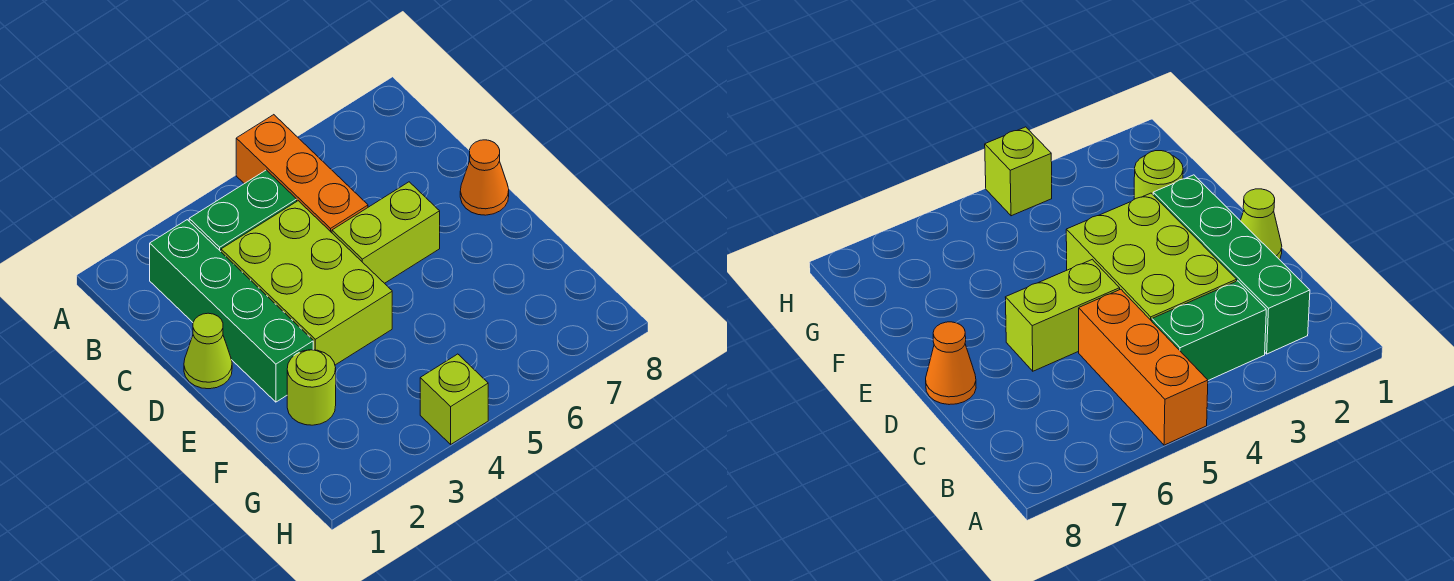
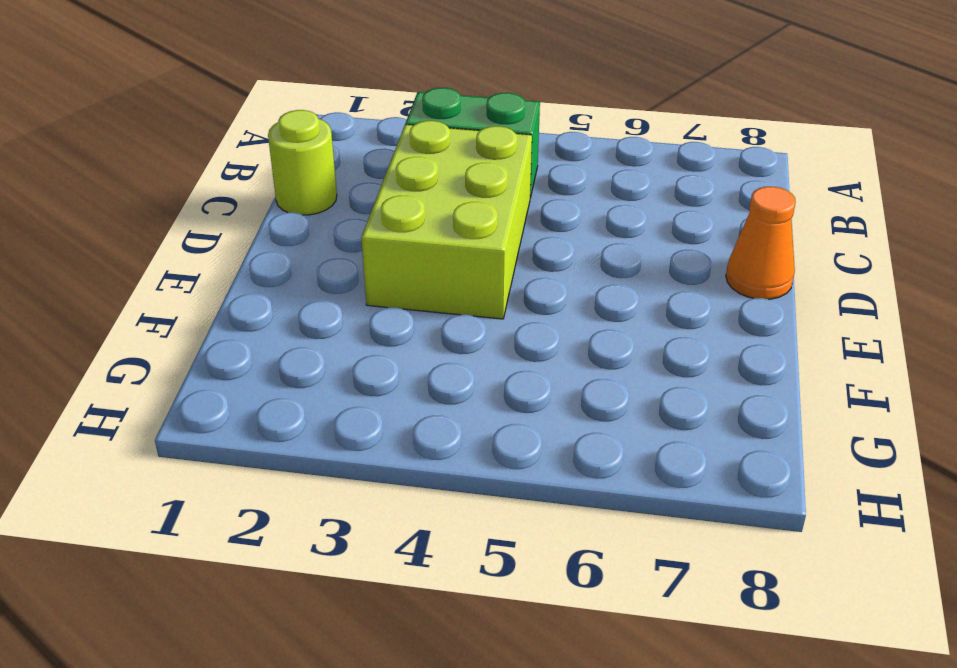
lime round brick C1 level 1 -> lime round brick F2 level 1
none -> orange brick A5:C5 level 1
none -> green brick B2:E2 level 1

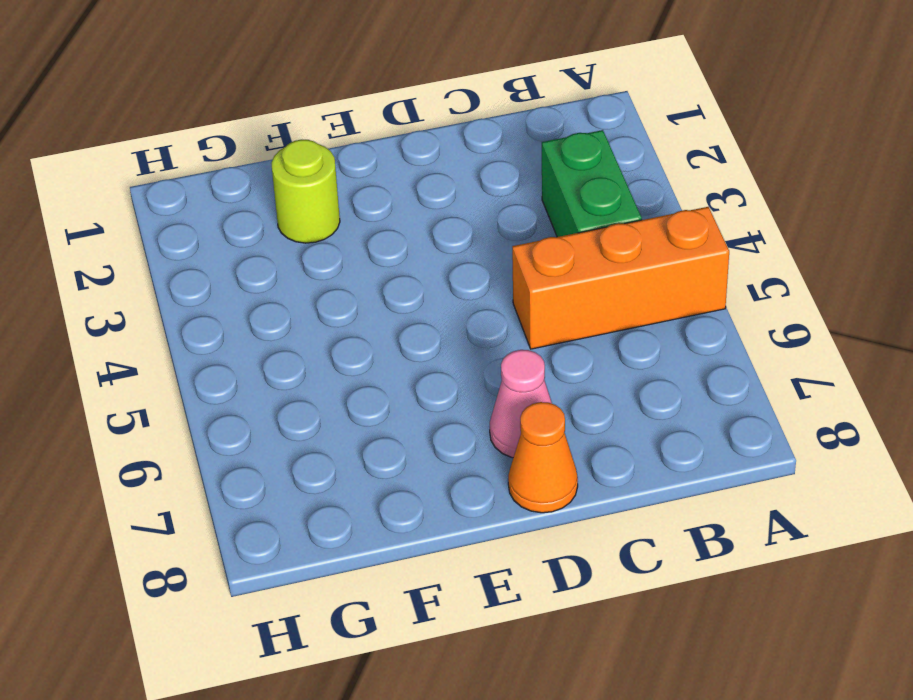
pink cone D7 level 1 -> none
none -> green brick B2:E2 level 1
none -> lime brick C3:E4 level 1

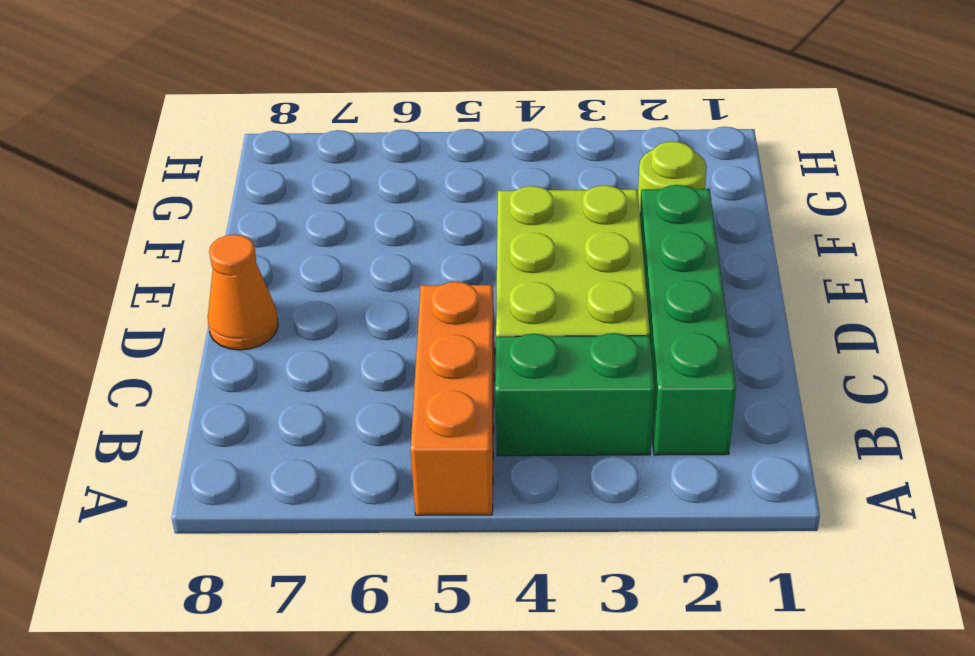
none -> lime cone D1 level 1
none -> lime brick D5:D6 level 1

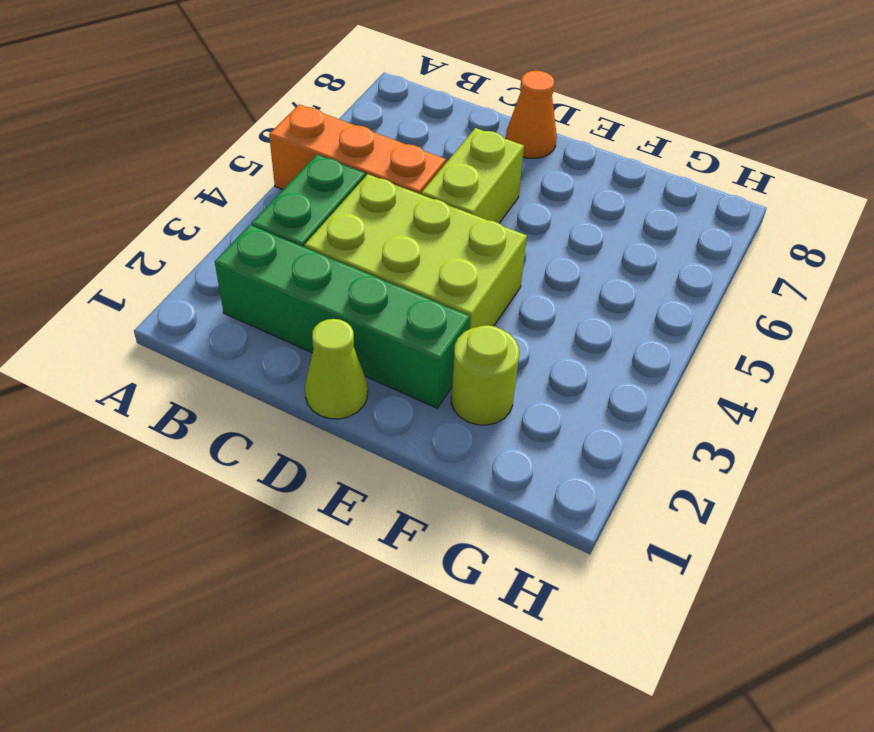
none -> lime brick H4 level 1

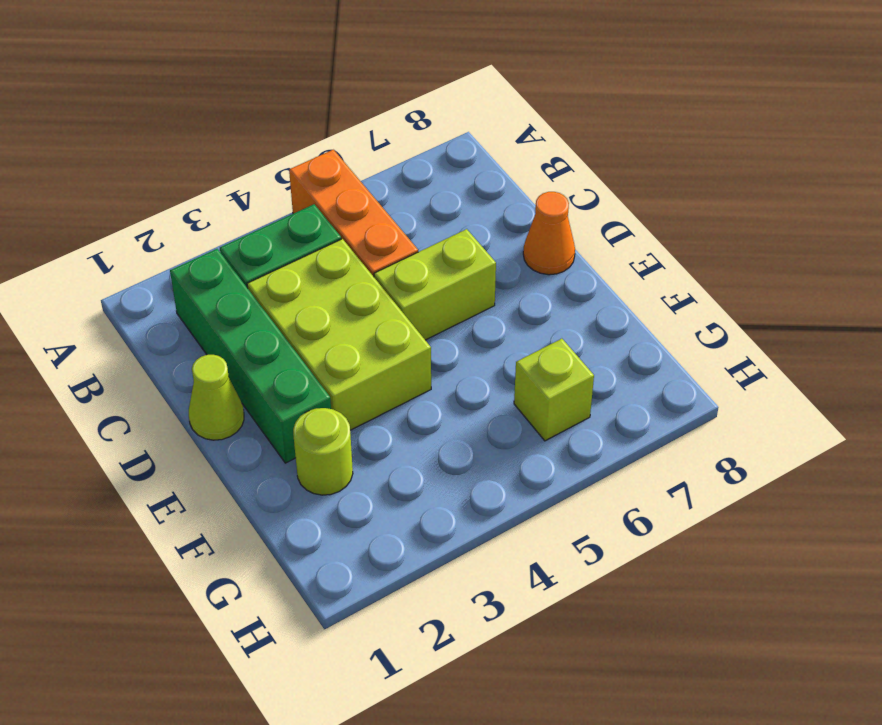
lime brick G6 level 1 -> lime brick H4 level 1

